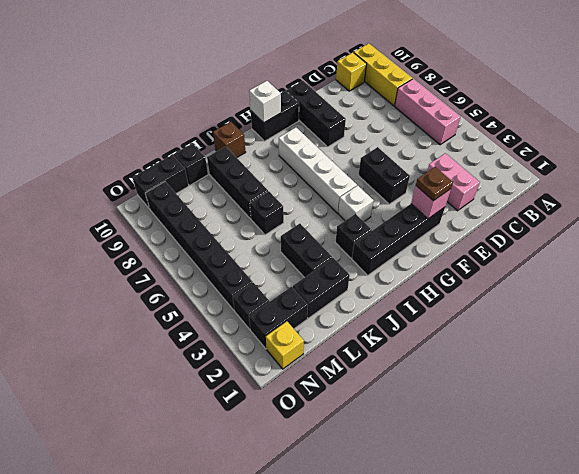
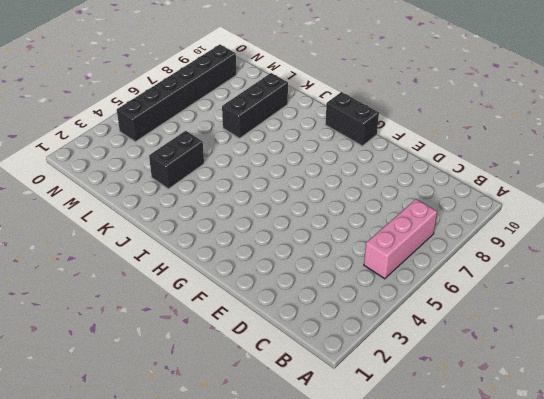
none -> yellow brick B8:B10 level 1
none -> yellow brick C10 level 1
none -> pink brick D2:D3 level 1

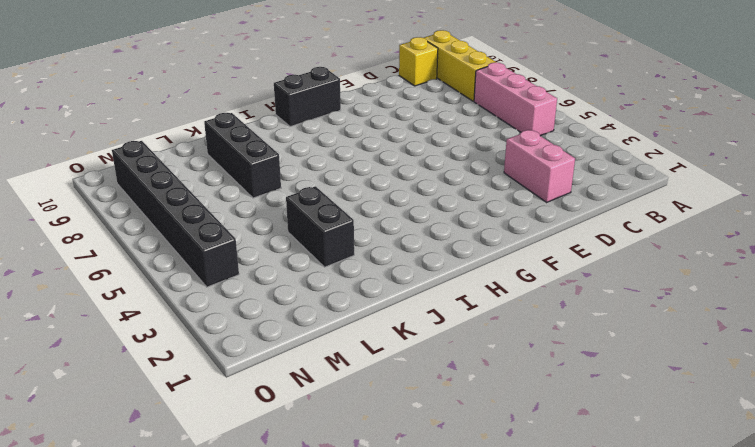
none -> black brick F2:I2 level 1
none -> black brick F4:F5 level 1
none -> black brick F8:F10 level 1

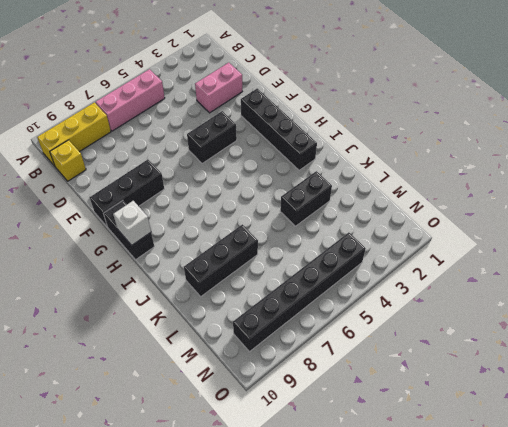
none -> white brick H4 level 1
none -> white brick H5:H8 level 1
none -> black brick I3 level 1

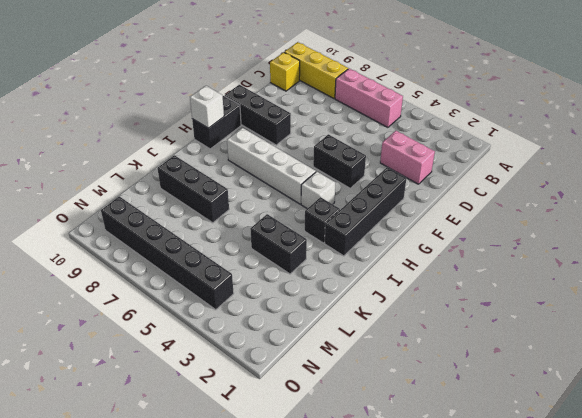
none -> brown brick J10 level 1
none -> black brick K2:L2 level 1
none -> black brick K6 level 1

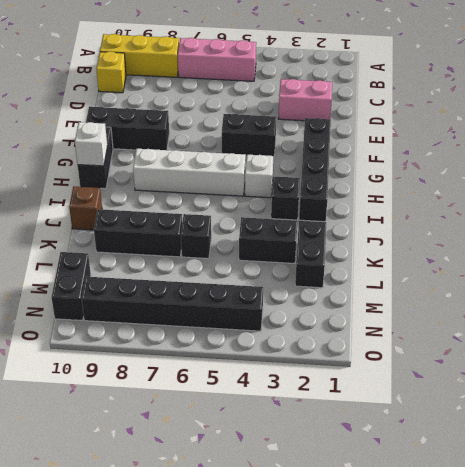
none -> black brick L10 level 1
none -> black brick M2:N2 level 1
none -> yellow brick N1 level 1

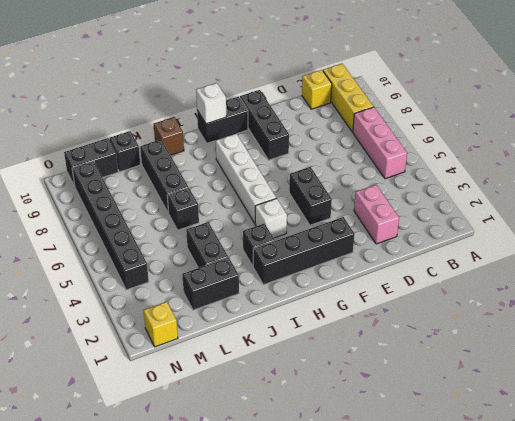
none -> black brick M2:N2 level 1
none -> black brick N3 level 1
none -> pink brick F2 level 2

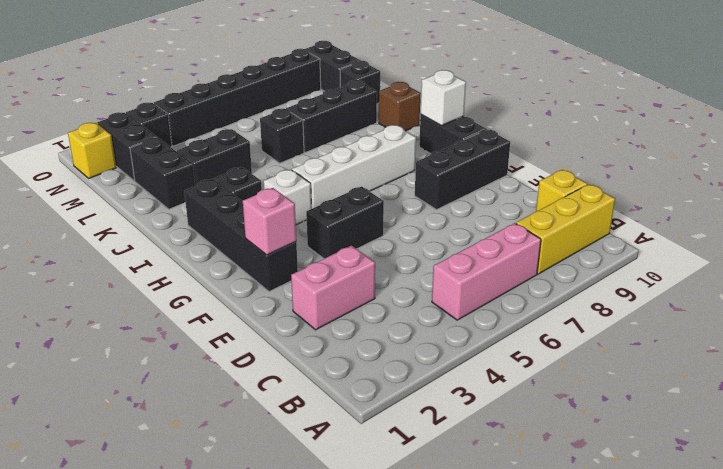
none -> brown plate F2 level 3

